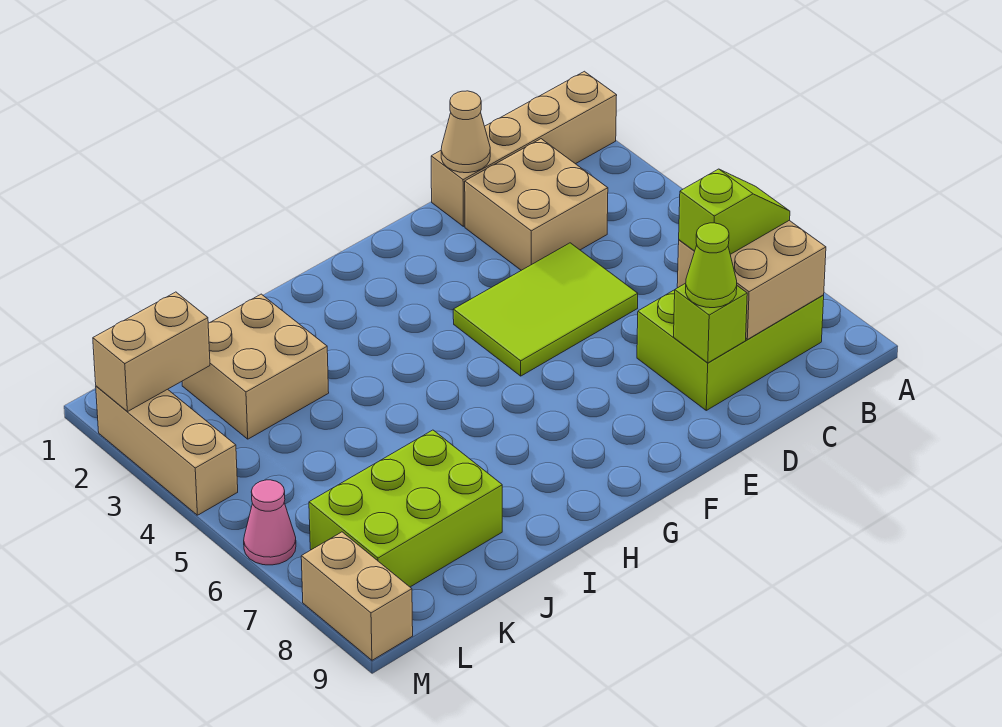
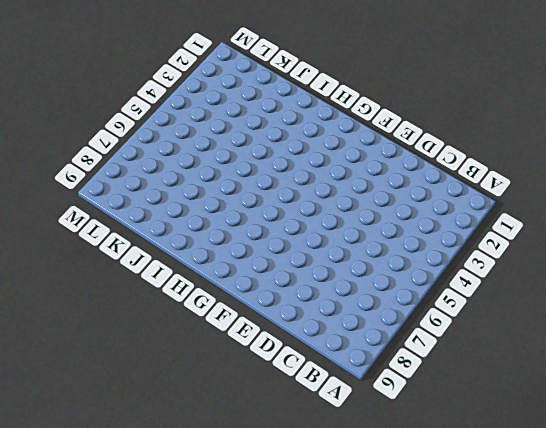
none -> tan brick A1:D1 level 1
none -> lime brick B7:D8 level 1
none -> tan brick C2:D3 level 1

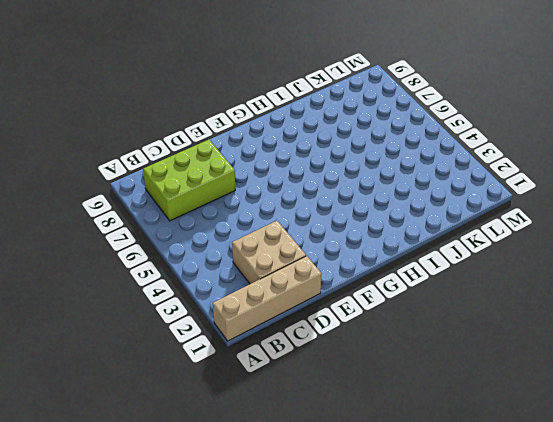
none -> lime tile D4:F5 level 1
none -> tan brick J2:K3 level 1
none -> lime brick J7:L8 level 1

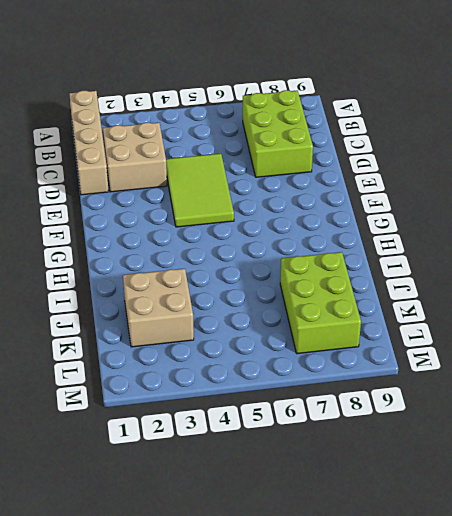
none -> tan brick M2:M4 level 1
none -> pink cone M6 level 1
none -> tan brick M8:M9 level 1

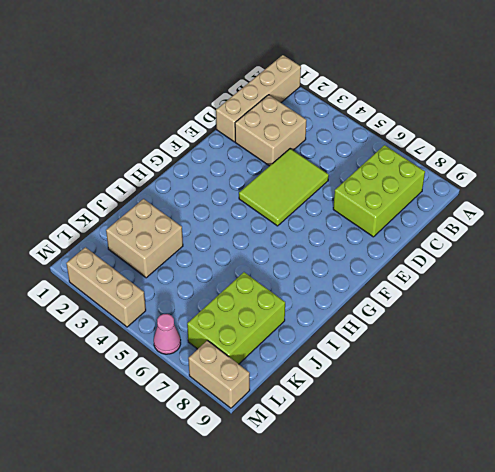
none -> tan brick B7:C8 level 2
none -> tan cone D1 level 2
none -> lime brick D8 level 2

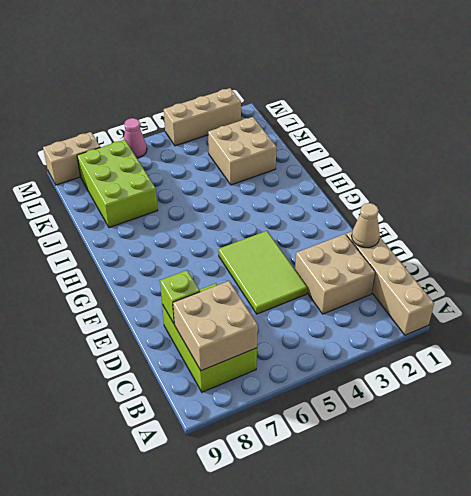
none -> tan brick L2:M2 level 2
none -> lime slope B7:C7 level 3 top C
none -> lime cone D8 level 3

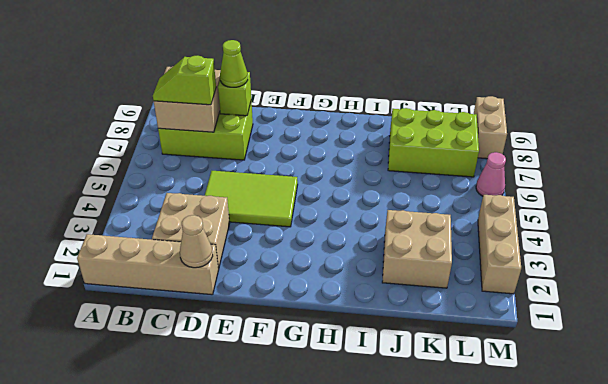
none -> tan brick L2:M2 level 2

